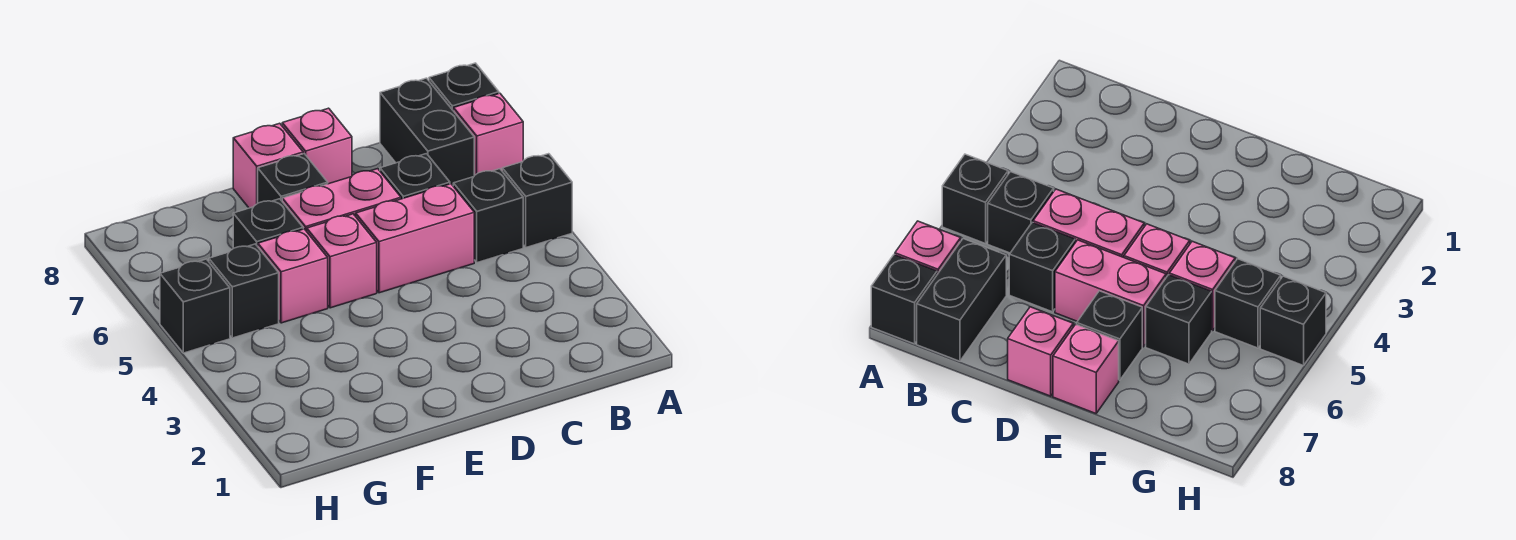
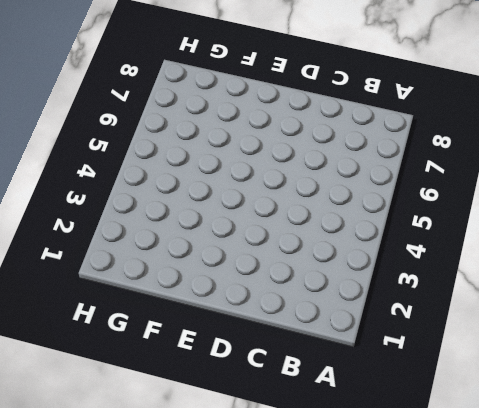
none -> black brick A5 level 1
none -> pink brick A7 level 1
none -> black brick A8 level 1

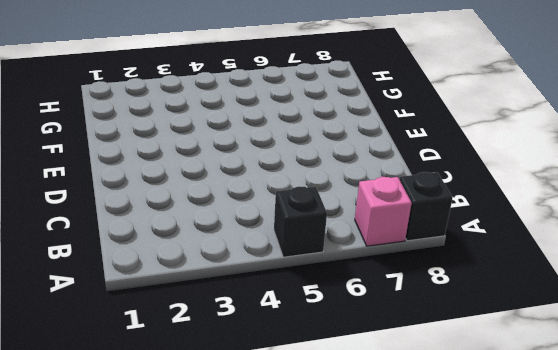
none -> black brick B5 level 1
none -> black brick B7:B8 level 1
none -> pink brick C5:D5 level 1

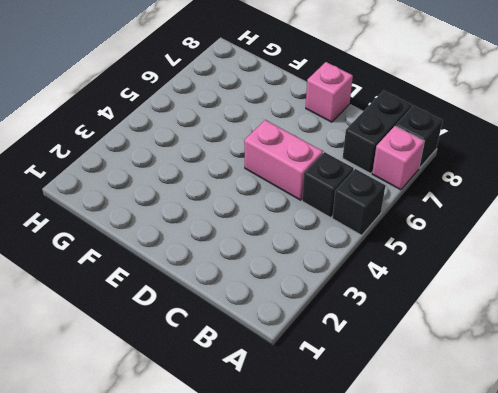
none -> black brick C6 level 1
none -> pink brick D6:E6 level 1
none -> pink brick E5 level 1

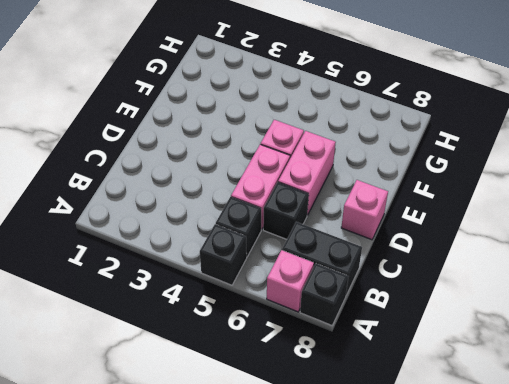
none -> black brick E7 level 1
none -> pink brick E8 level 1
none -> pink brick F5 level 1

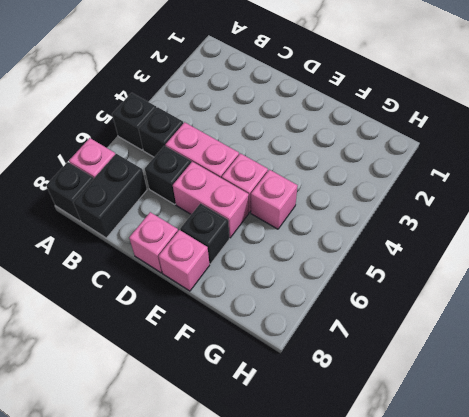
none -> black brick F6 level 1
none -> black brick G5 level 1
none -> black brick H5 level 1

